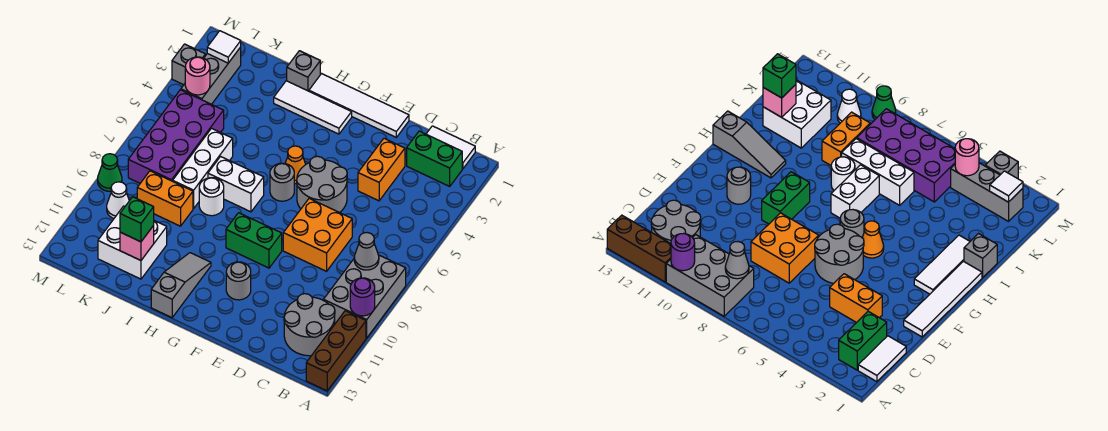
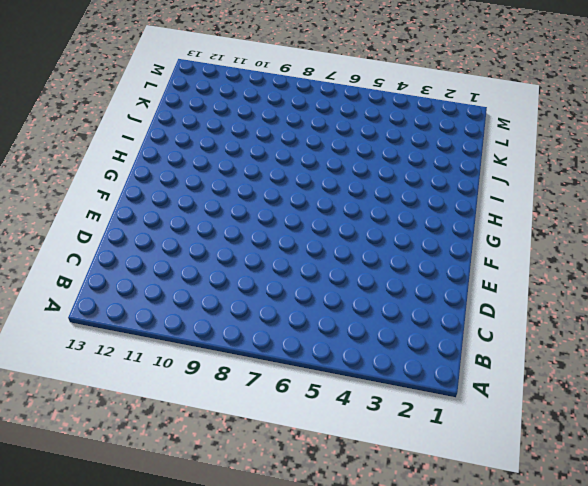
none -> grey brick A8:B10 level 1
none -> brown brick A11:A13 level 1
none -> white tile B1:C1 level 1
none -> green brick B2:C2 level 1

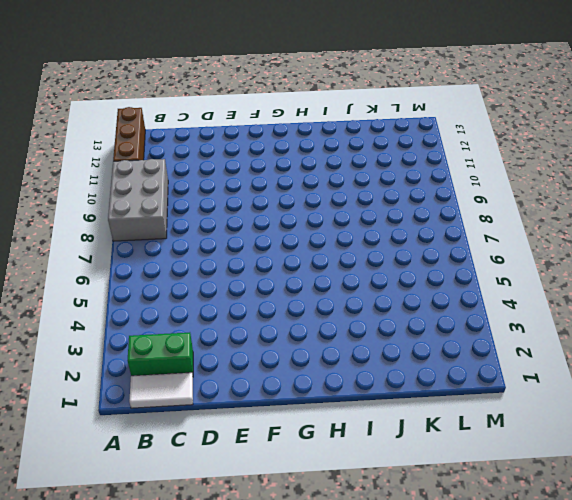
none -> grey round brick B11:C12 level 1
none -> orange brick D3:D4 level 1
none -> orange brick D7:E8 level 1
none -> white tile E1:H1 level 1

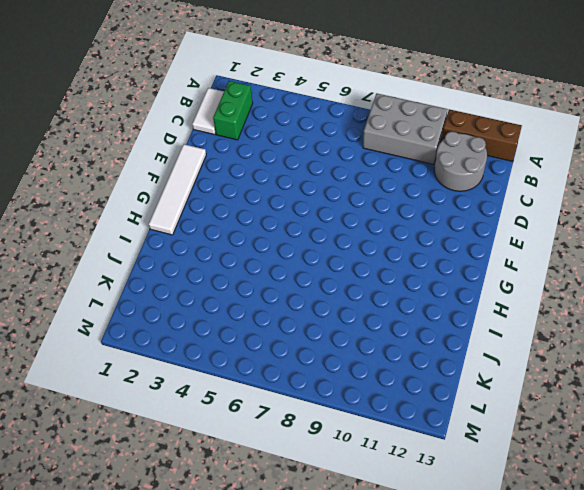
none -> orange brick D3:D4 level 1
none -> orange brick D7:E8 level 1
none -> grey round brick E5:F6 level 1
none -> green brick F9:G9 level 1

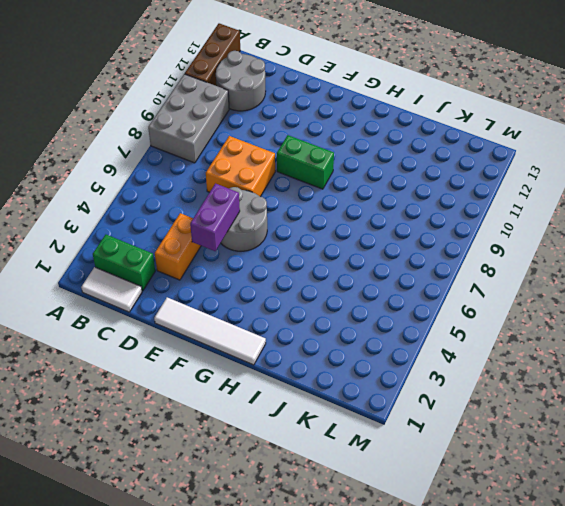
purple brick E4:E5 level 2 -> none
none -> grey round brick F11 level 1
none -> white tile G2:I2 level 1
none -> orange cone G5 level 1
none -> grey round brick G6 level 1

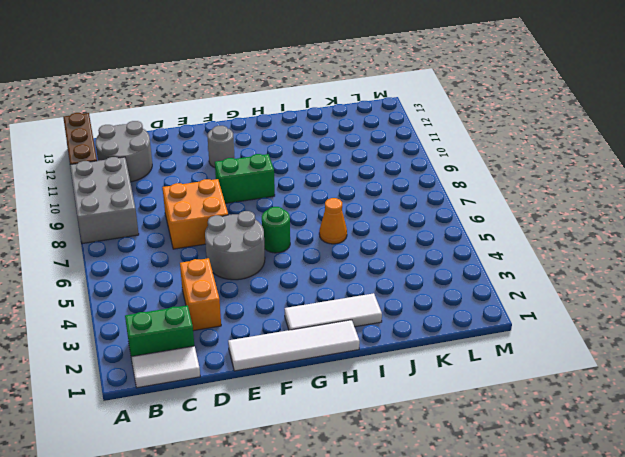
green round brick G6 level 1 -> grey round brick G6 level 1
orange cone I6 level 1 -> orange cone G5 level 1
none -> white brick H7:I7 level 1
none -> grey slope H11:H13 level 1 top 13
none -> grey brick I1 level 1
none -> white round brick I8 level 1

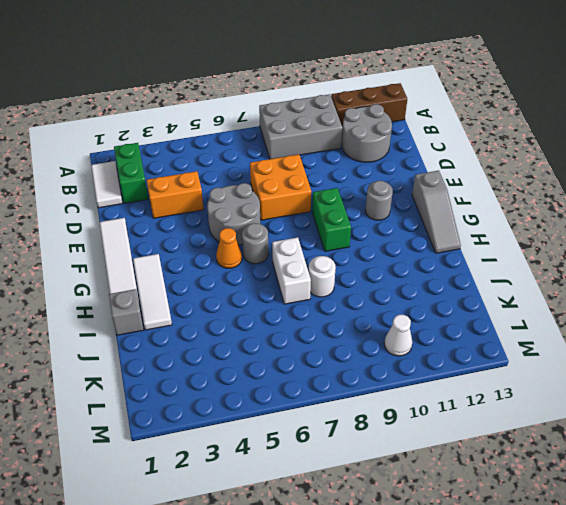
grey slope F13:H13 level 1 top F -> grey slope H11:H13 level 1 top 13
none -> white brick J6:J8 level 1
none -> orange brick J9:K9 level 1
none -> white brick J11:K12 level 1
none -> purple brick K5:L8 level 1

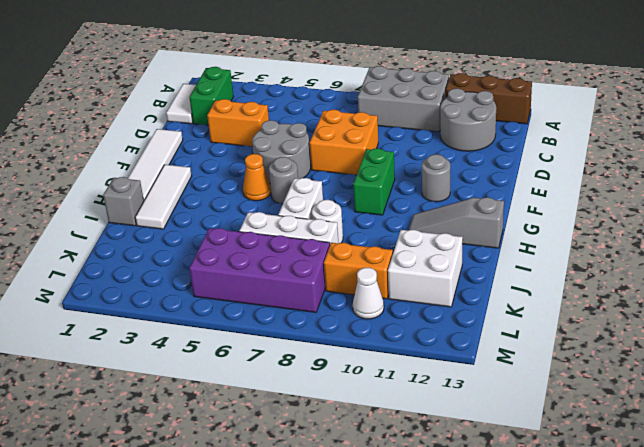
orange brick K9:K10 level 1 -> orange brick J9:K9 level 1
none -> grey brick L2:L4 level 1
none -> grey brick M3 level 1
none -> green cone M9 level 1
none -> purple round brick A10 level 2

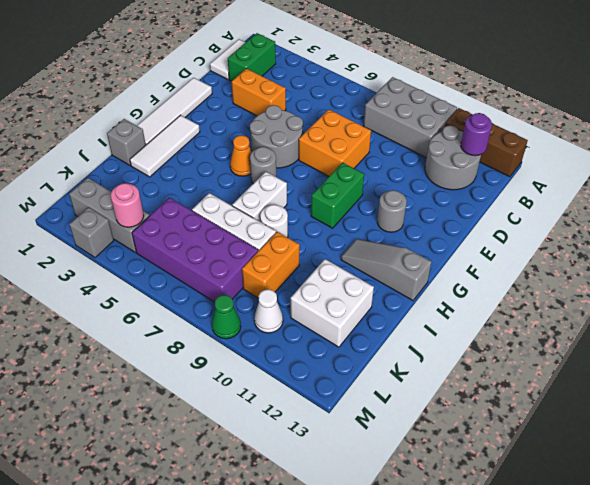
purple round brick B12 level 2 -> purple round brick A10 level 2
none -> grey cone B8 level 2
none -> pink brick J12 level 2
none -> white tile L2 level 2
none -> green brick J12 level 3

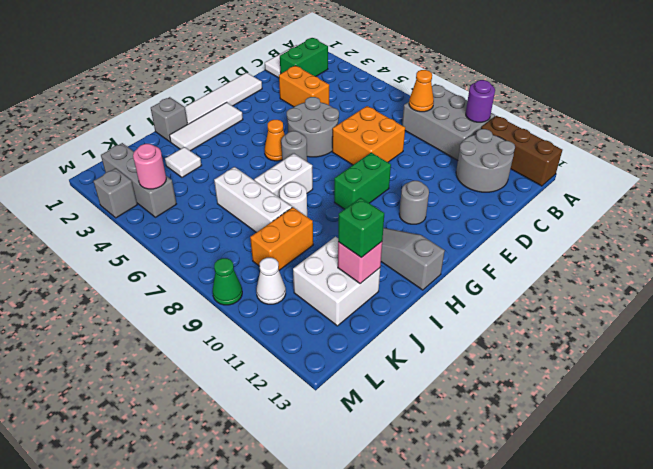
orange cone B8 level 2 -> grey cone B8 level 2
white tile J3 level 1 -> white tile L2 level 2
none -> purple brick K5:L8 level 1

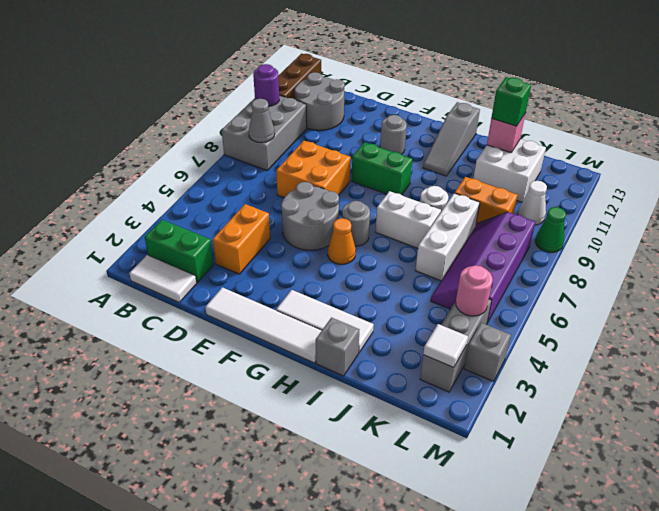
purple slope K5:L8 level 1 top L -> purple brick K5:L8 level 1

